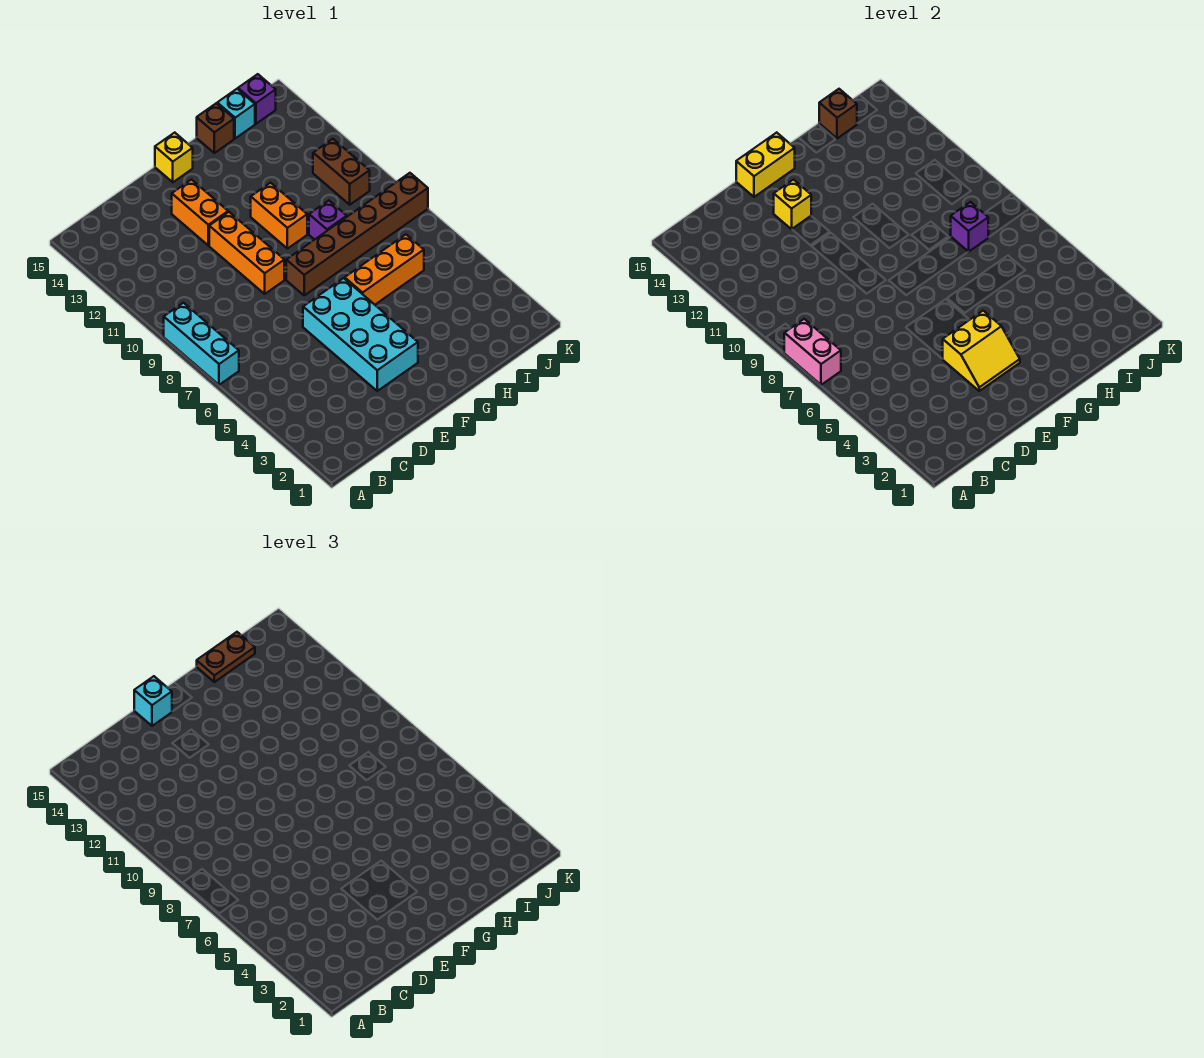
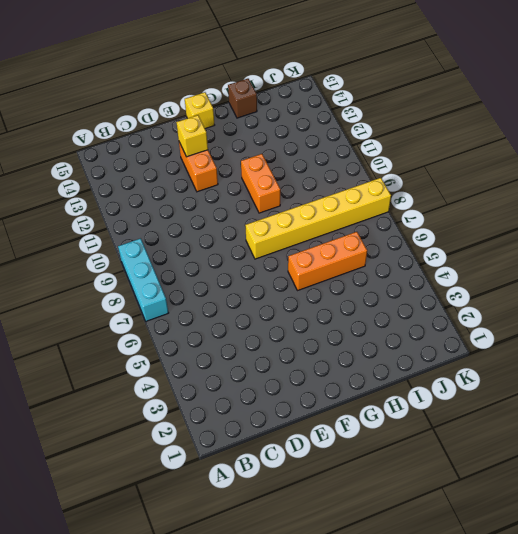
yellow brick F8:K8 level 1 -> brown brick F8:K8 level 1
none -> cyan brick E3:F6 level 1
none -> orange brick E9:E11 level 1
none -> purple brick H9 level 1

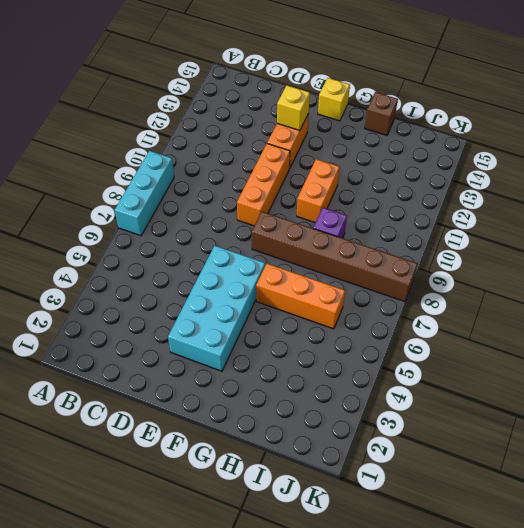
none -> cyan brick I15 level 1
none -> brown brick J10:J11 level 1
none -> purple brick J15 level 1

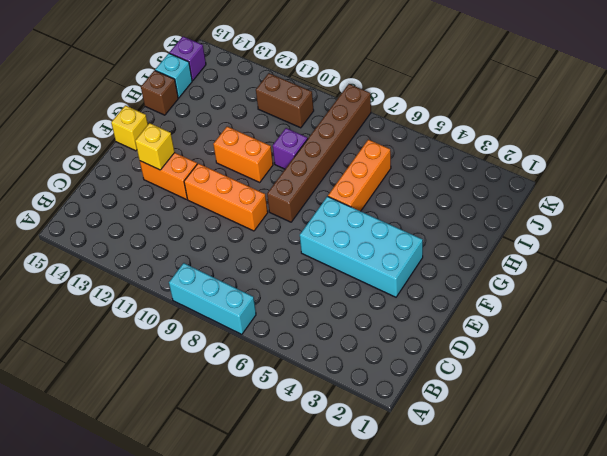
none -> pink brick A7:A8 level 2
none -> yellow slope E3:F4 level 2 top 4
none -> yellow brick E15:F15 level 2

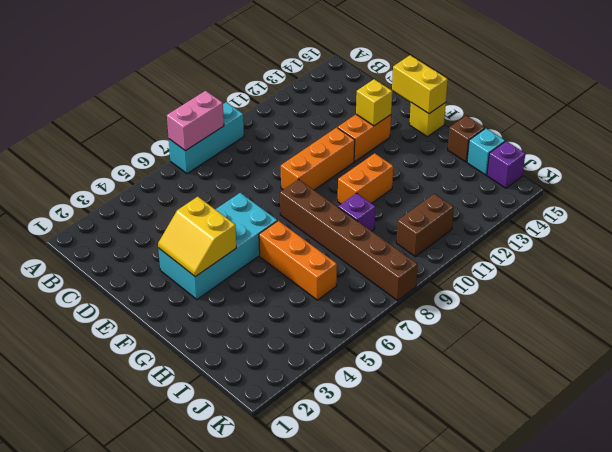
none -> purple brick I8 level 2
none -> brown brick I15 level 2
none -> cyan brick E15 level 3

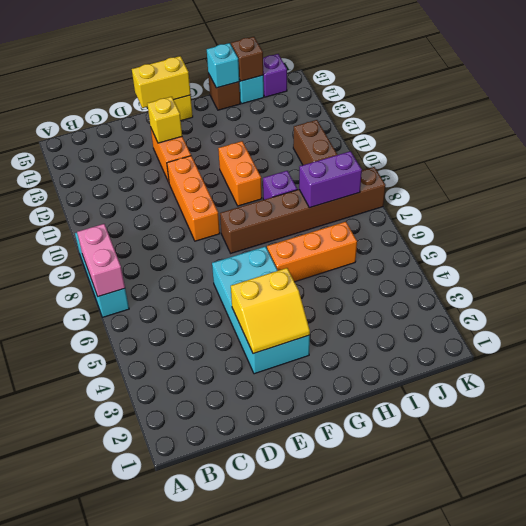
cyan brick H15 level 2 -> cyan brick E15 level 3
purple brick I8:J8 level 2 -> purple brick I8 level 2
none -> brown plate H15:I15 level 3

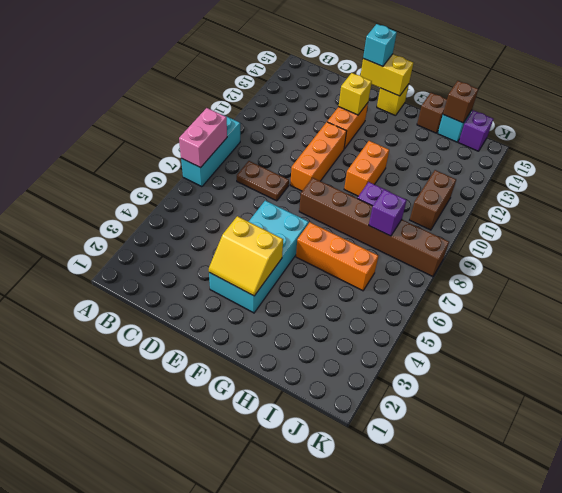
brown plate C8:D8 level 1 -> brown plate H15:I15 level 3

